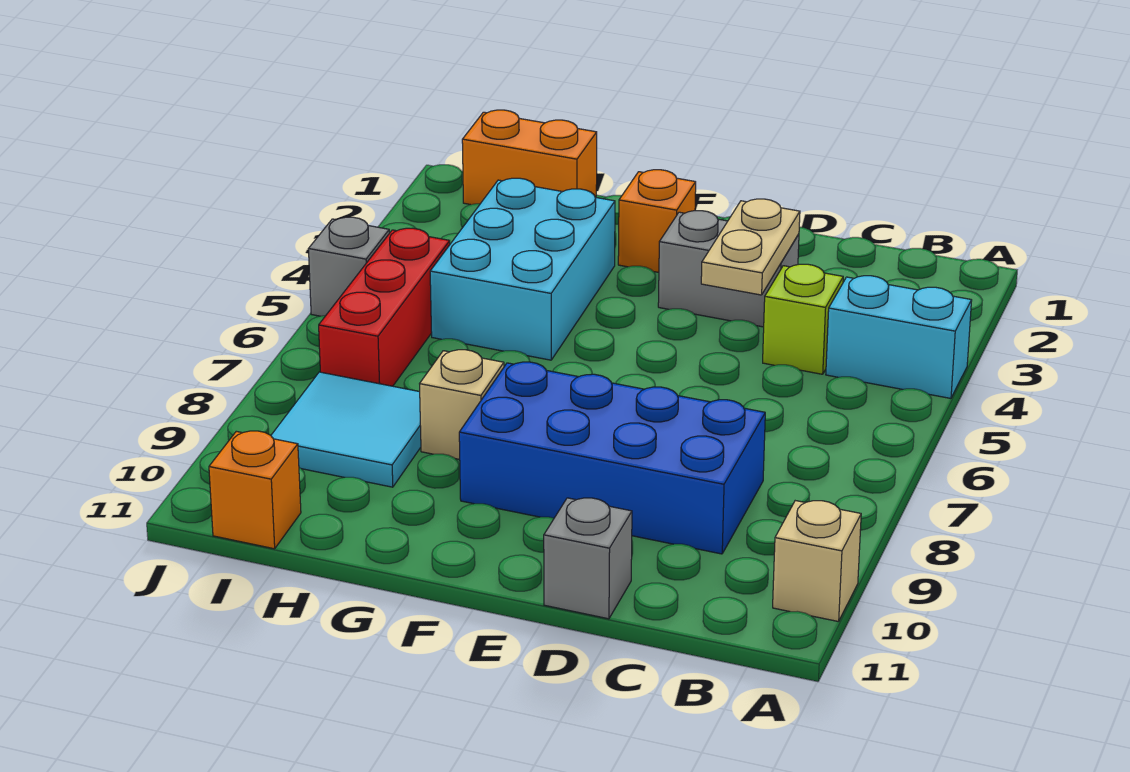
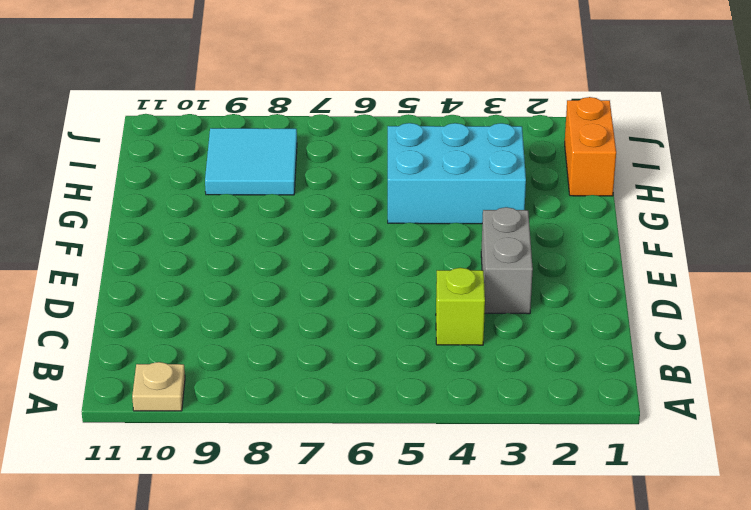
tan plate A10 level 1 -> tan brick A10 level 1
none -> cyan brick A4:B4 level 1
none -> blue brick C8:F9 level 1
none -> grey brick D11 level 1

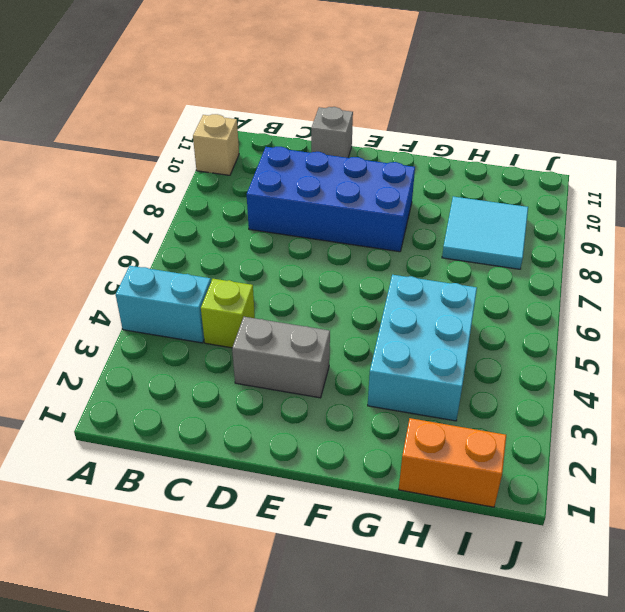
none -> orange brick F2 level 1
none -> tan brick G8 level 1
none -> red brick I5:I7 level 1

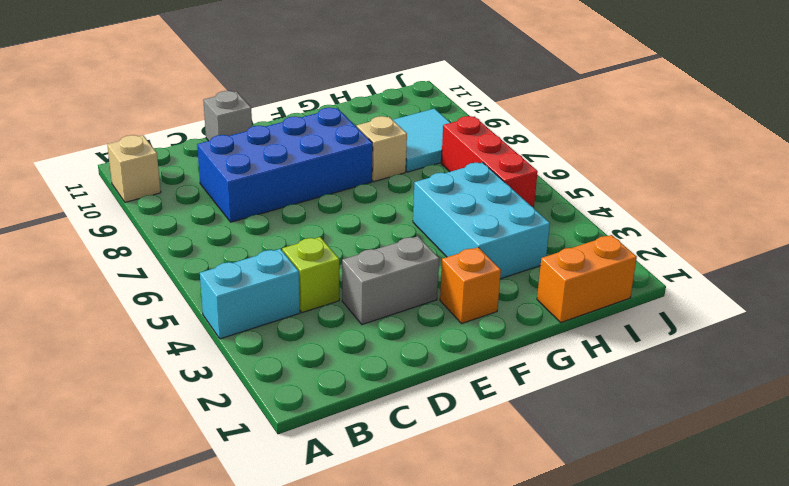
none -> orange brick I11 level 1
none -> grey brick J5 level 1
none -> tan plate D3:D4 level 2

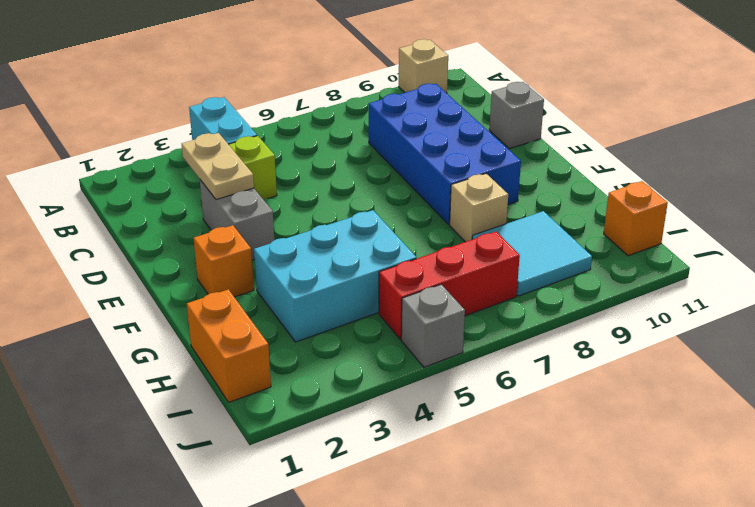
tan plate C3:D3 level 2 -> tan plate D3:D4 level 2

